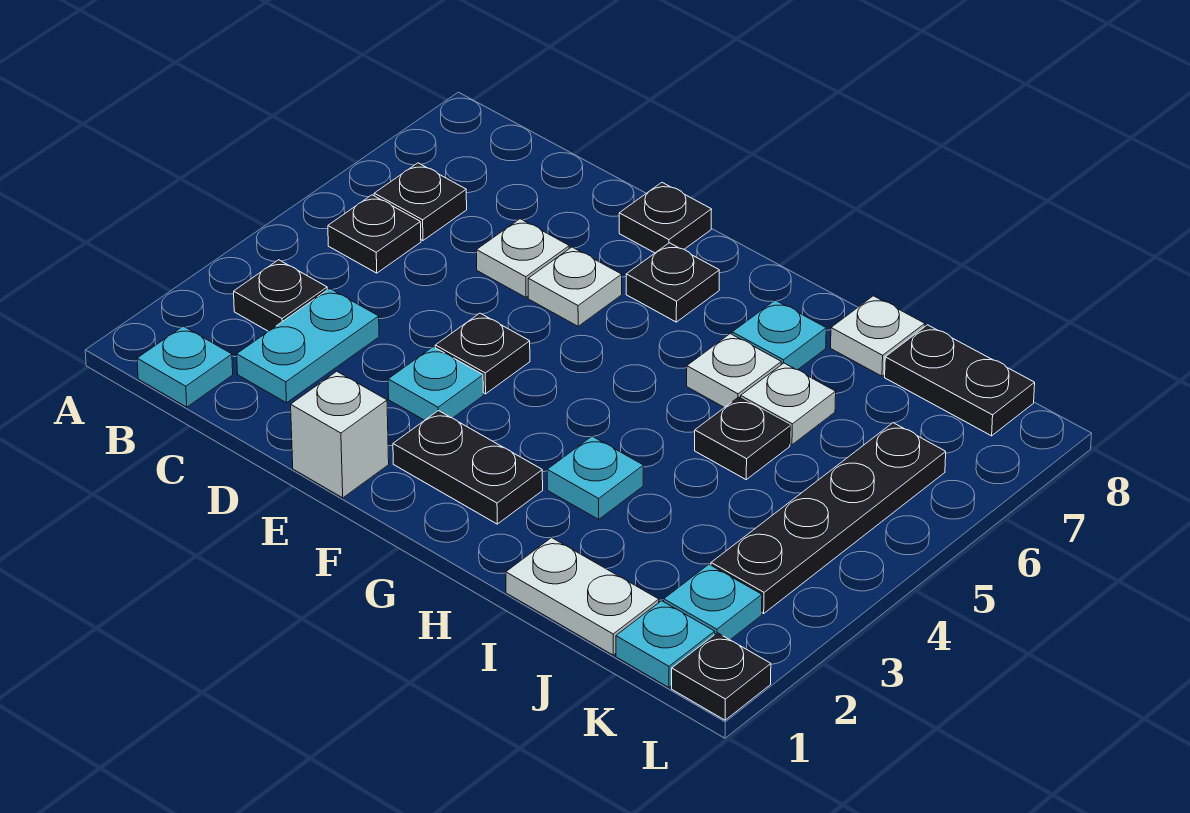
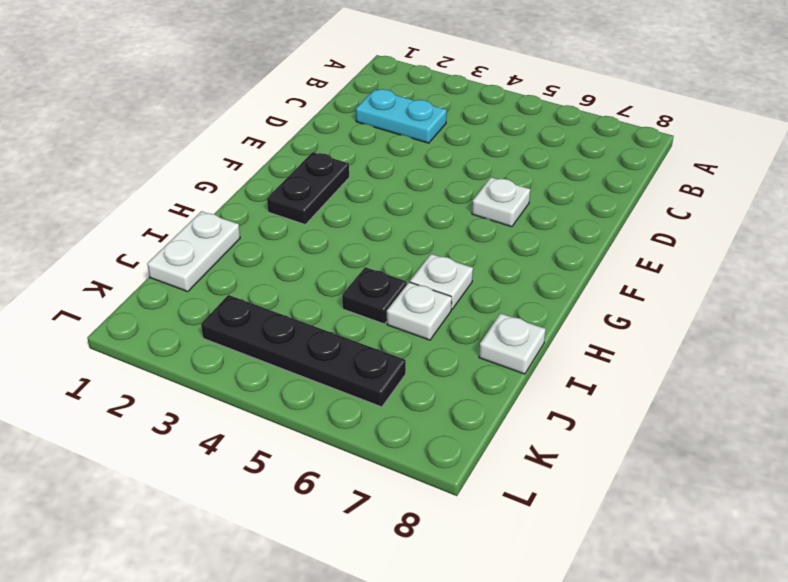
none -> cyan plate B1 level 1
none -> black plate B3 level 1
none -> black plate B5 level 1

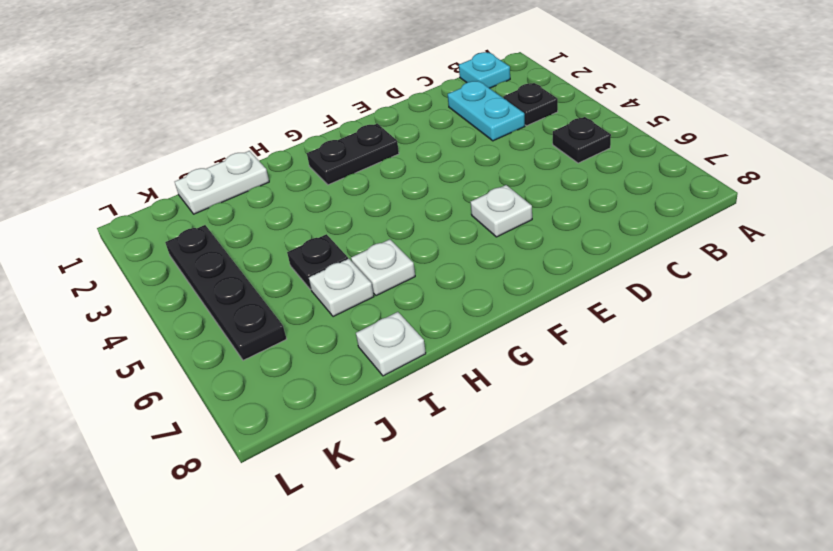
none -> black plate B6 level 1
none -> white plate D6 level 1
none -> white brick E1 level 1

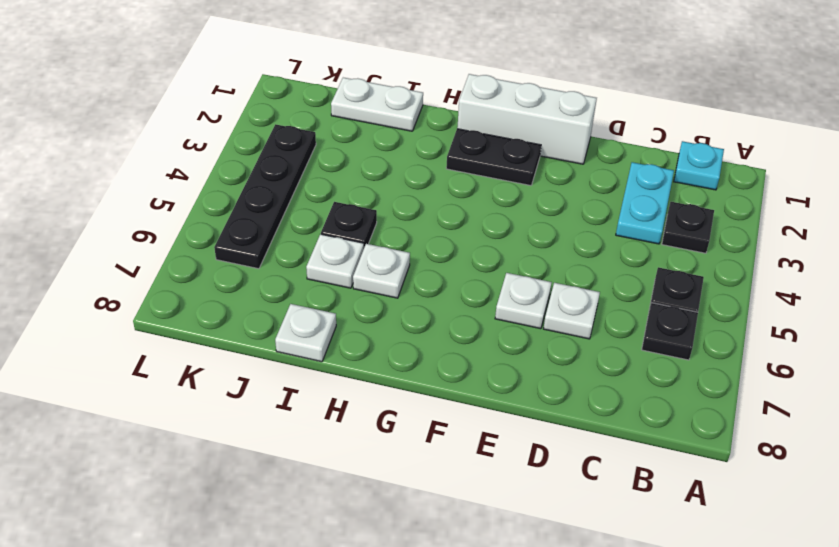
white brick E1:G1 level 1 -> white brick E1 level 1
none -> cyan plate E3 level 1
none -> black plate E4 level 1
none -> black plate E8 level 1

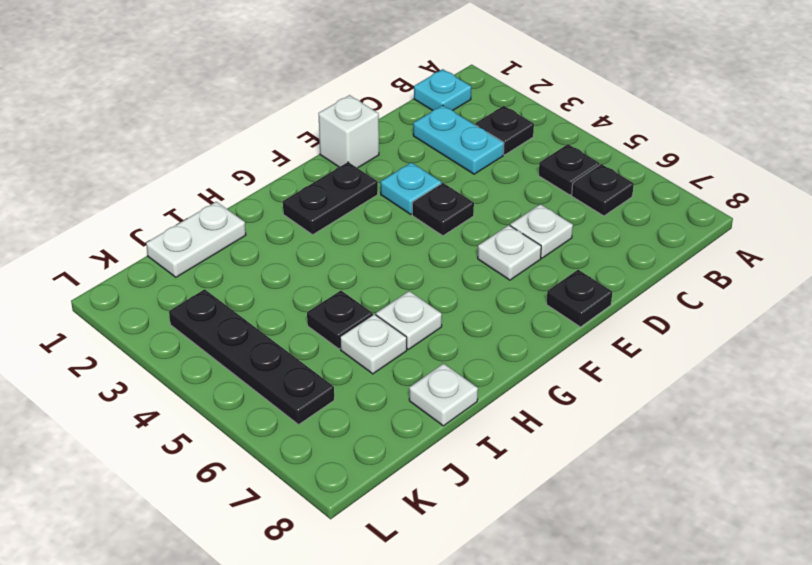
none -> black plate F7 level 1
none -> cyan plate H3 level 1
none -> cyan plate H7 level 1

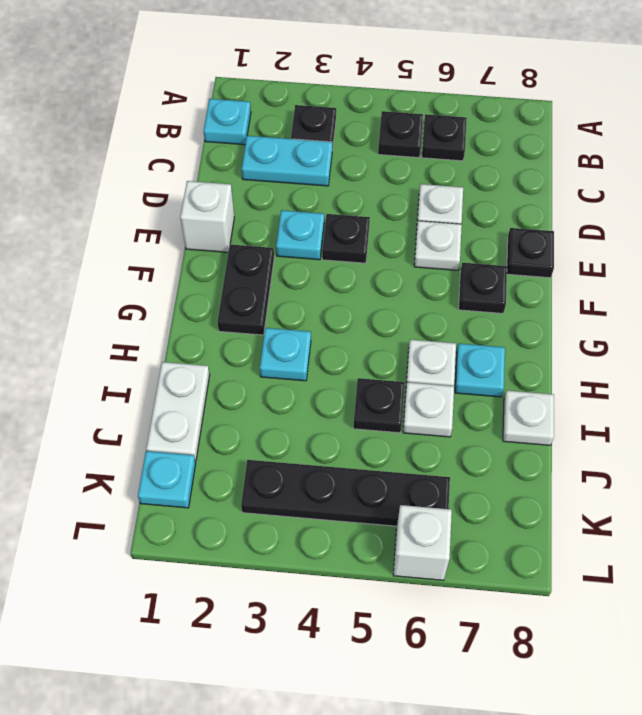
white brick L6 level 1 -> none
none -> black plate J8:K8 level 1
none -> cyan plate K2 level 1
none -> black plate L1 level 1

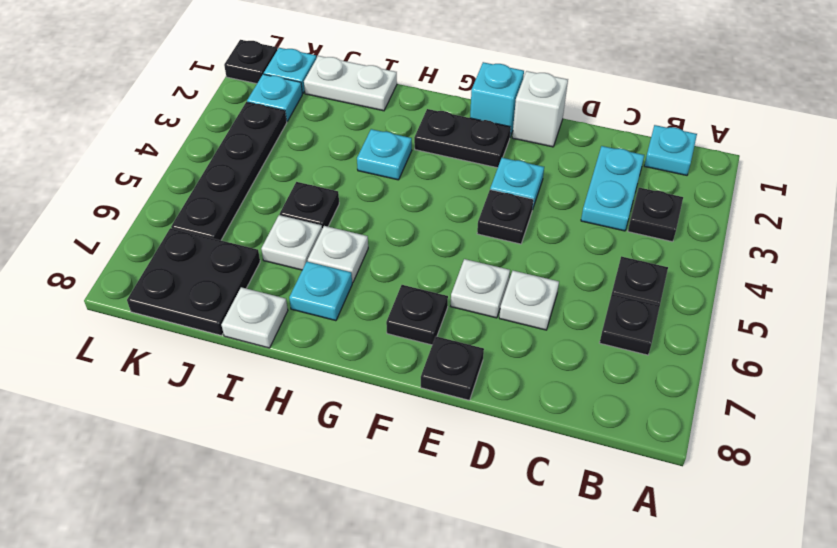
cyan brick F1 level 1 -> none
black plate J7:K8 level 1 -> black plate J8:K8 level 1

